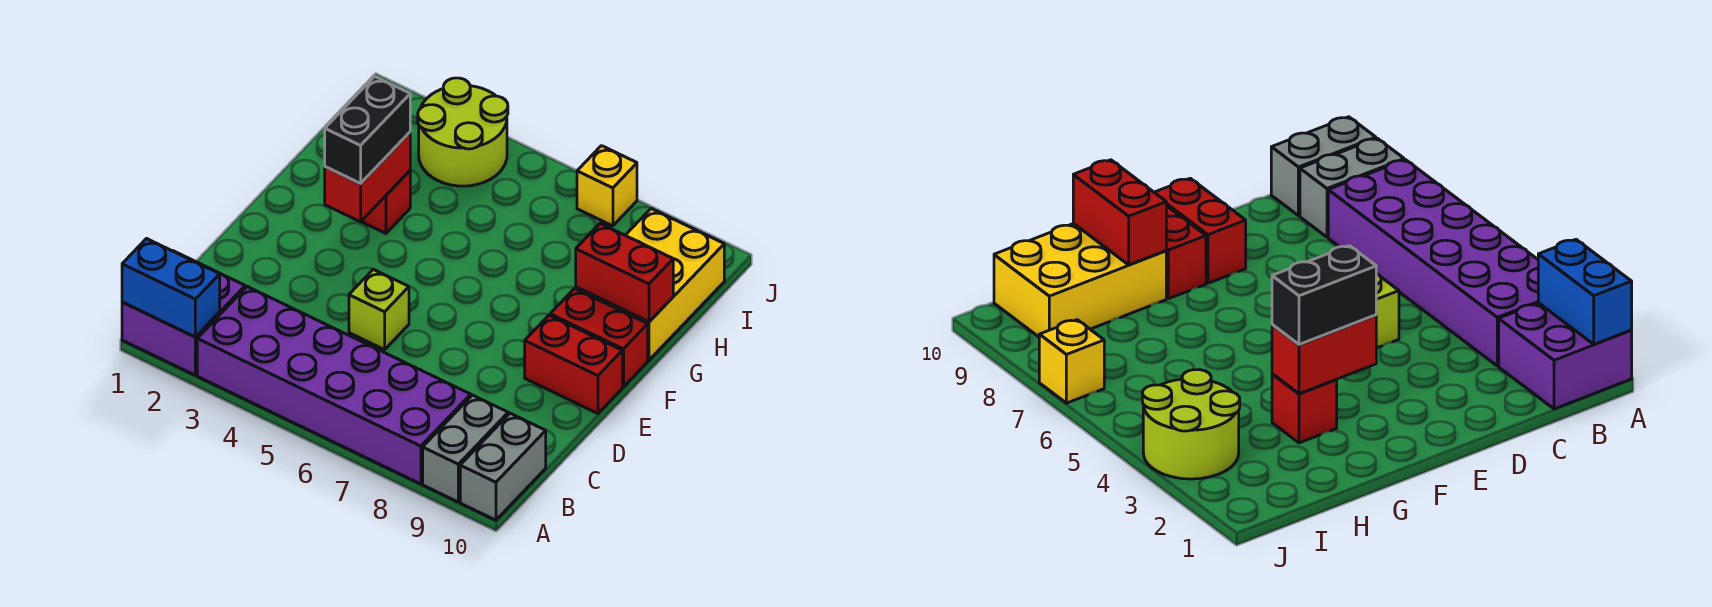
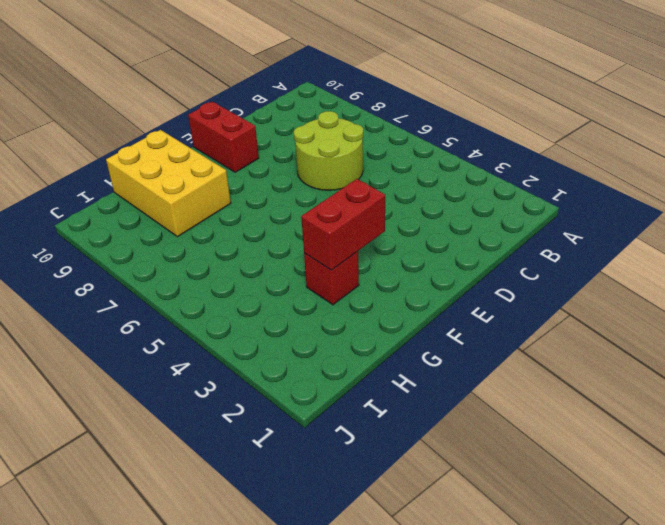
lime round brick C6:D7 level 1 -> lime round brick I3:J4 level 1
yellow brick G8:H10 level 1 -> yellow brick G9:I10 level 1
none -> purple brick A1:B2 level 1
none -> purple brick A3:B8 level 1
none -> grey brick A9:B9 level 1

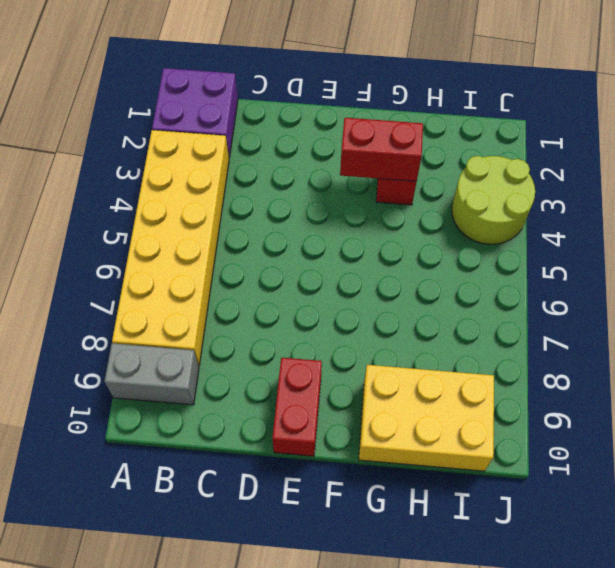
yellow brick A3:B8 level 1 -> purple brick A3:B8 level 1
none -> grey brick A10:B10 level 1
none -> lime brick D5 level 1
none -> red brick F9:F10 level 1

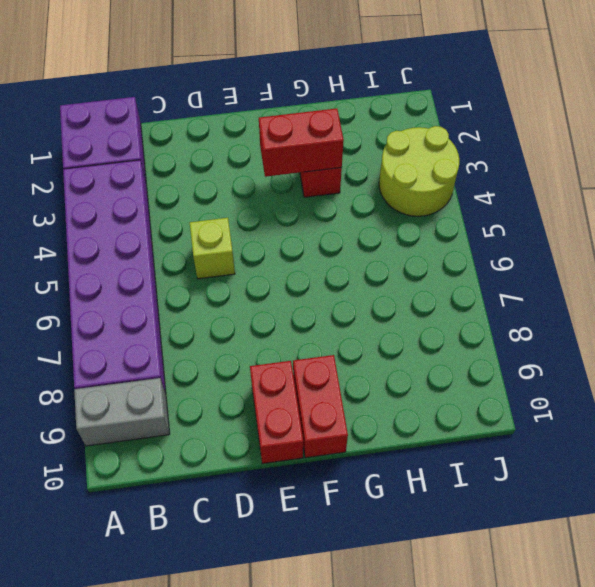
none -> grey brick A10:B10 level 1
none -> yellow brick G9:I10 level 1
none -> yellow brick J7 level 1

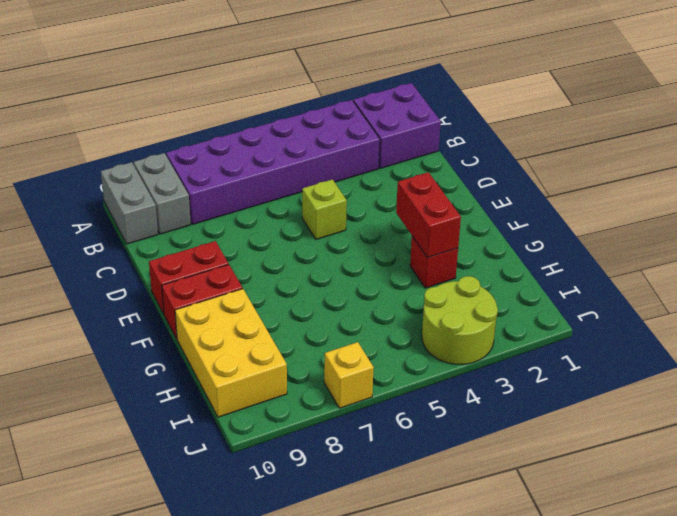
none -> blue brick A1:A2 level 2
none -> red brick G9:G10 level 2
none -> black brick F3:G3 level 3

